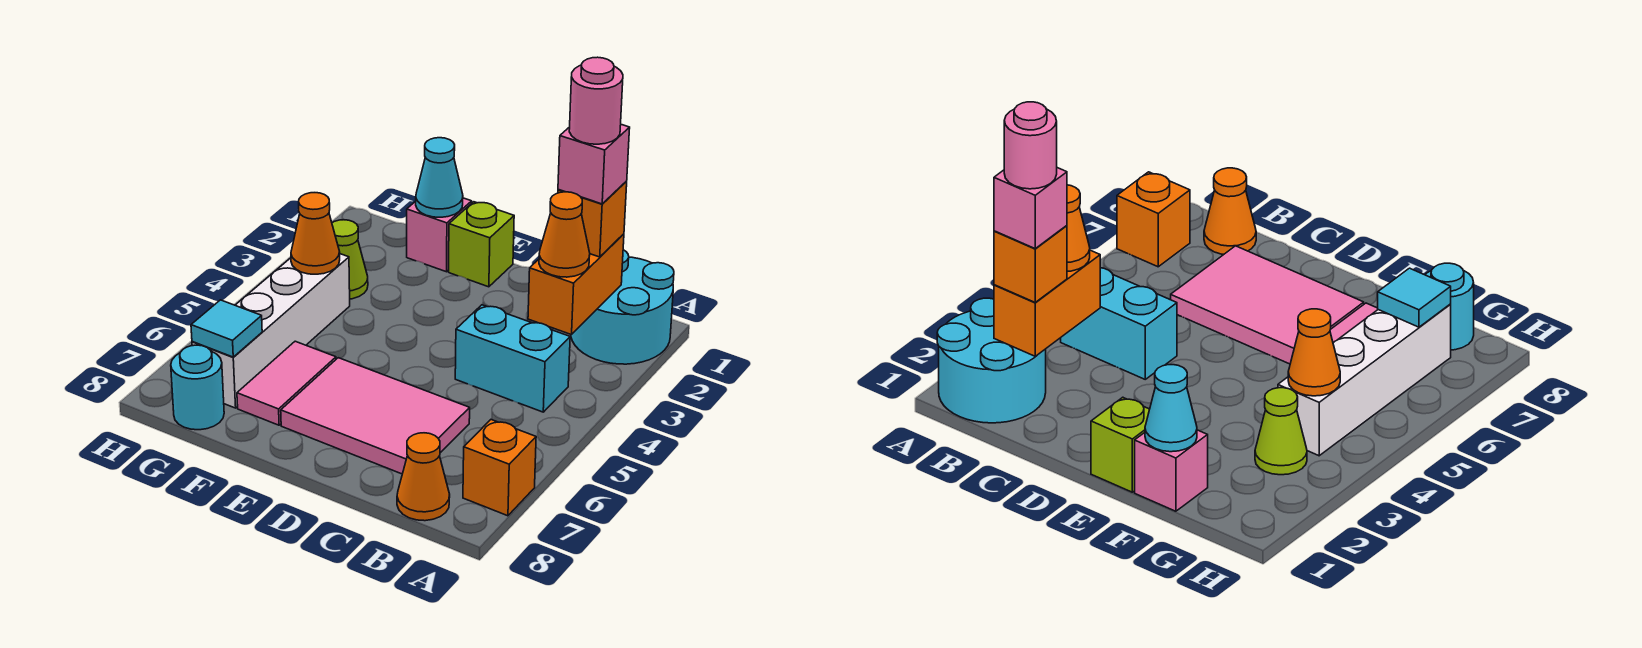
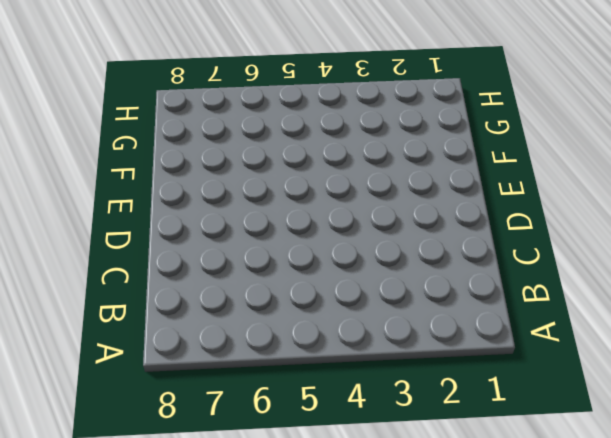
none -> cyan round brick A1:B2 level 1
none -> orange brick A7 level 1
none -> cyan brick B4:C4 level 1

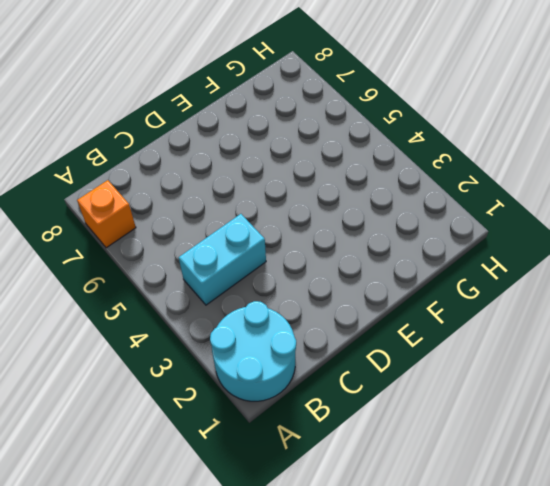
none -> orange cone B8 level 1
none -> pink tile C6:E7 level 1
none -> lime brick E1 level 1

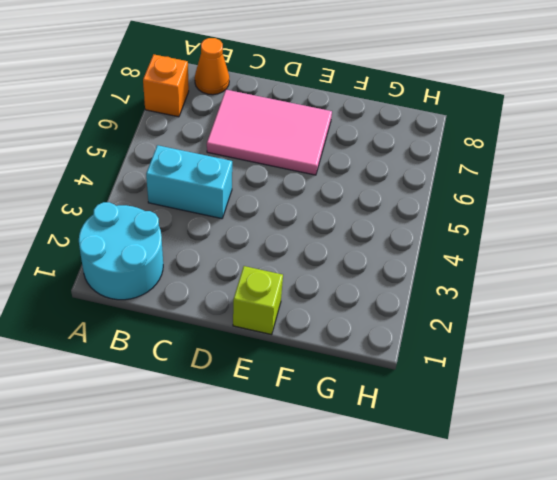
none -> pink brick F1 level 1
none -> pink tile F6:F7 level 1
none -> lime cone G3 level 1

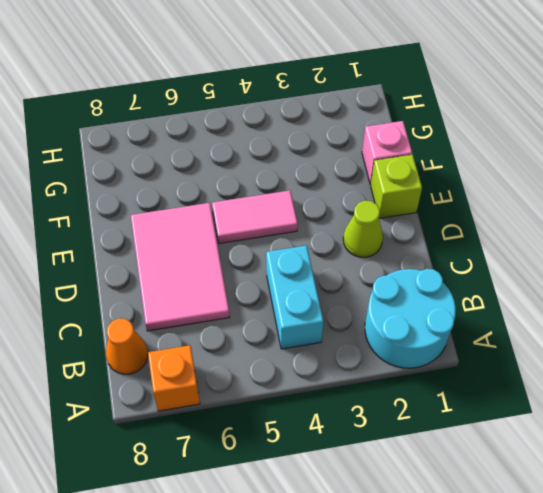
lime cone D2 level 1 -> lime cone G3 level 1
pink tile E4:E5 level 1 -> pink tile F6:F7 level 1
none -> white brick G4:G7 level 1
none -> cyan round brick G8 level 1
none -> orange brick B2:B3 level 2

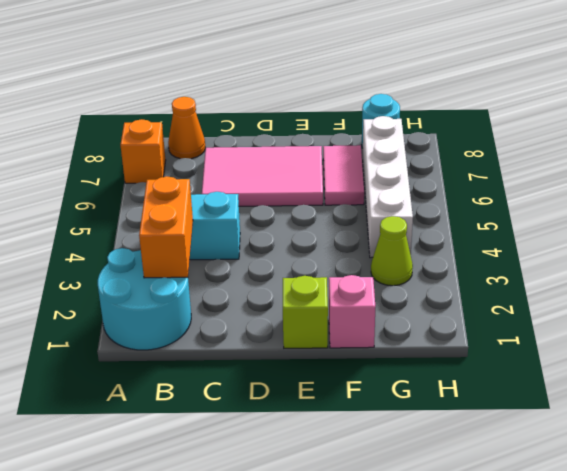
none -> cyan cone F1 level 2
none -> orange cone G4 level 2
none -> cyan tile G7 level 2

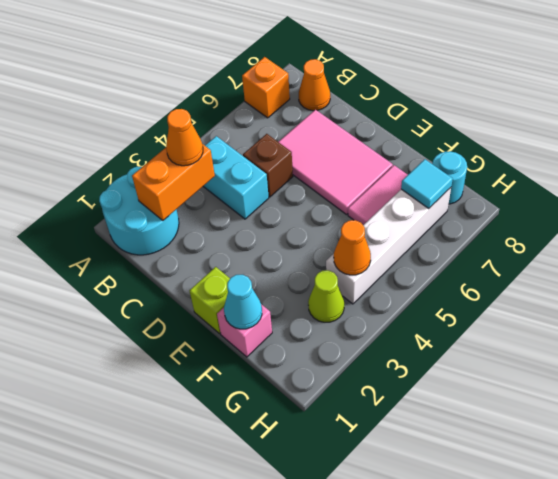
brown brick C5 level 1 -> none
none -> orange brick B2 level 3
none -> pink brick B2 level 4
none -> pink round brick B2 level 5

